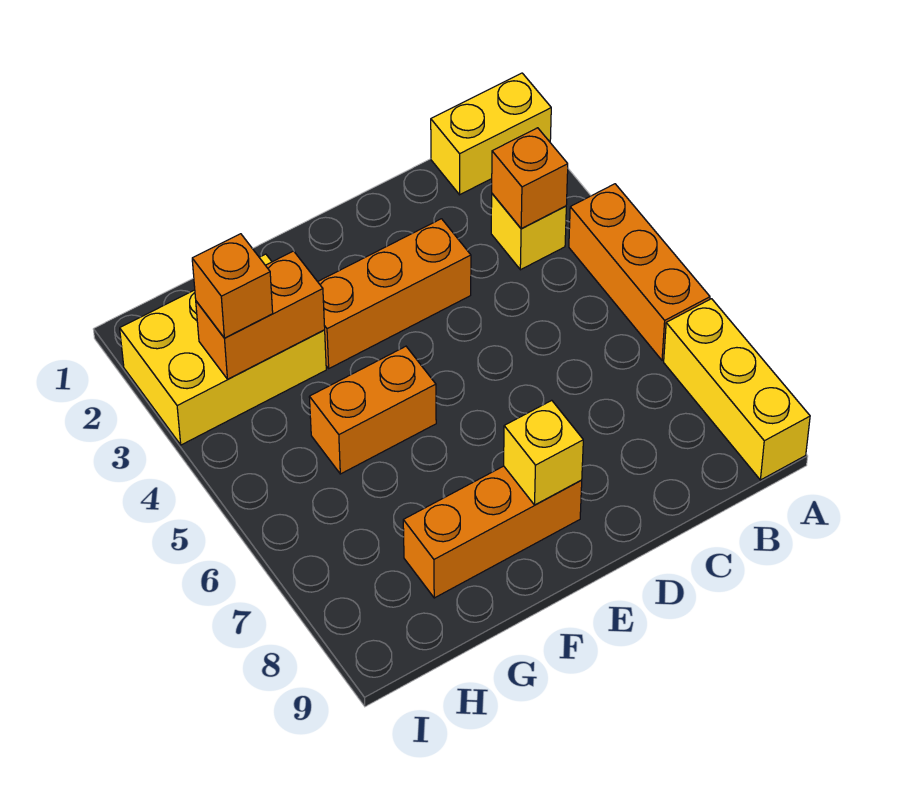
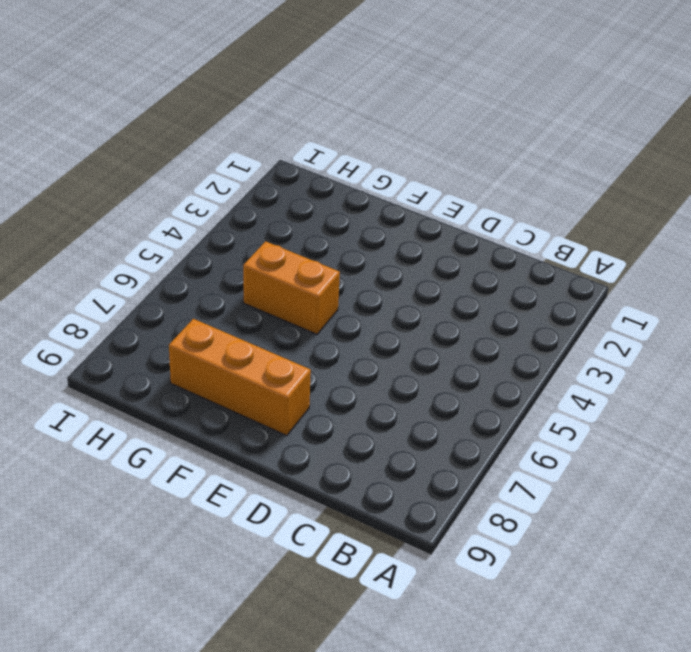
none -> yellow brick A1:B1 level 1
none -> orange brick A4:A6 level 1
none -> yellow brick A7:A9 level 1

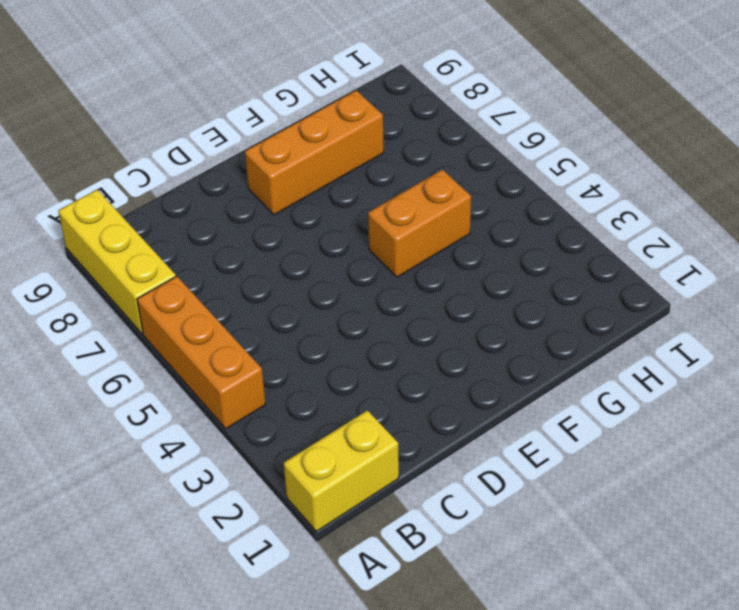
none -> yellow brick B3 level 1
none -> orange brick D3:F3 level 1
none -> yellow brick G2:I3 level 1

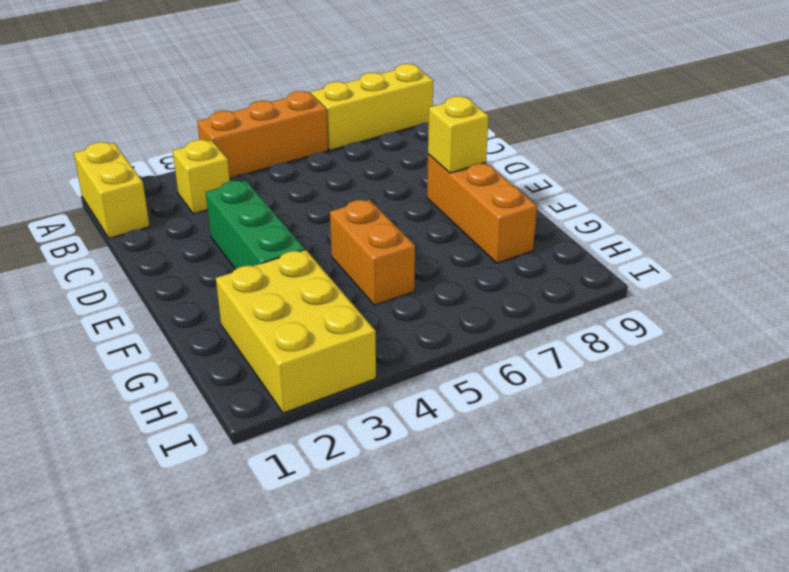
green brick D3:F3 level 1 -> orange brick D3:F3 level 1
none -> orange brick B3 level 2
none -> orange brick G3:H3 level 2
none -> orange brick H3 level 3

